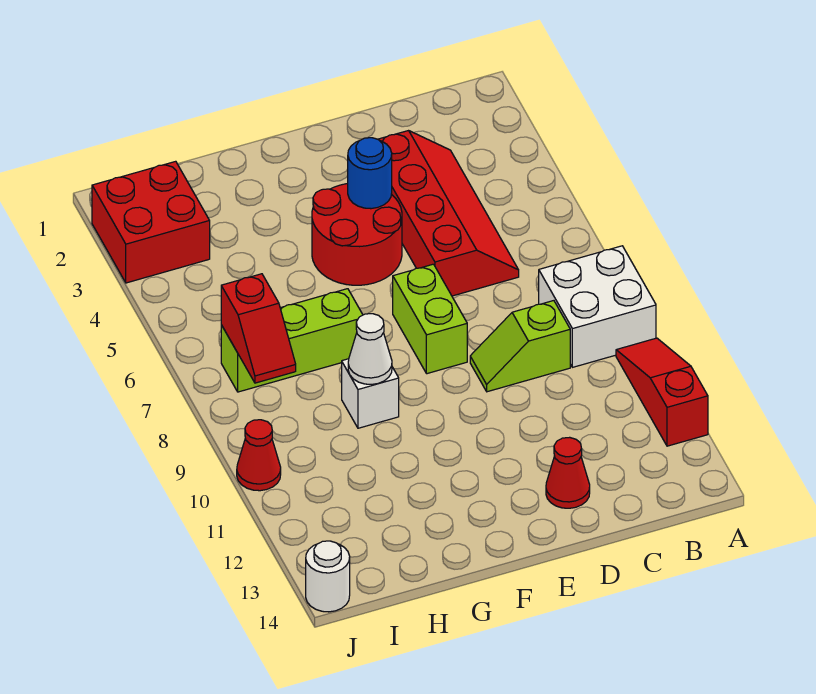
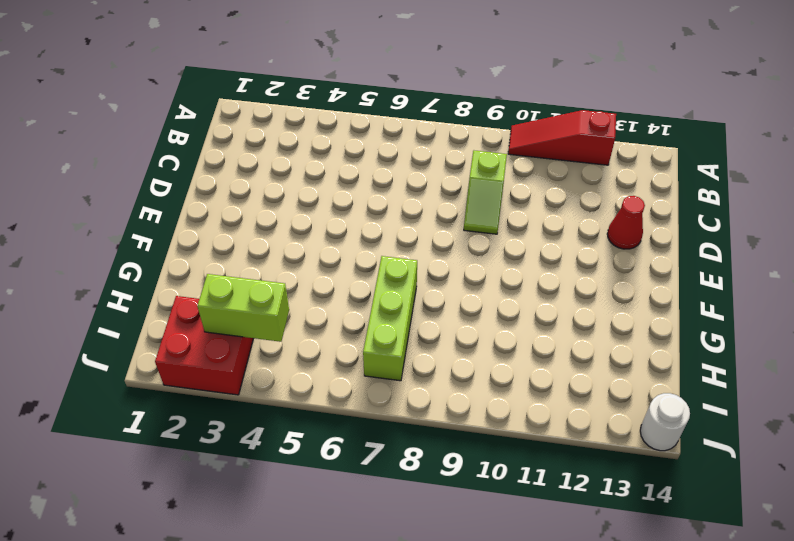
lime brick I3:I4 level 2 -> lime brick E7:E8 level 1
none -> white brick A8:B9 level 1
none -> red slope C3:D6 level 1 top D
none -> red round brick E4:F5 level 1

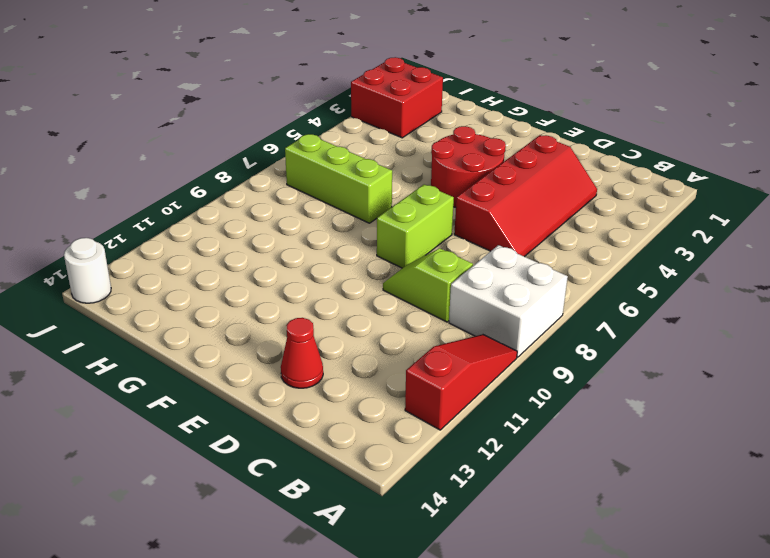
none -> white brick G9 level 1
none -> red cone J10 level 1
none -> blue round brick E4 level 2

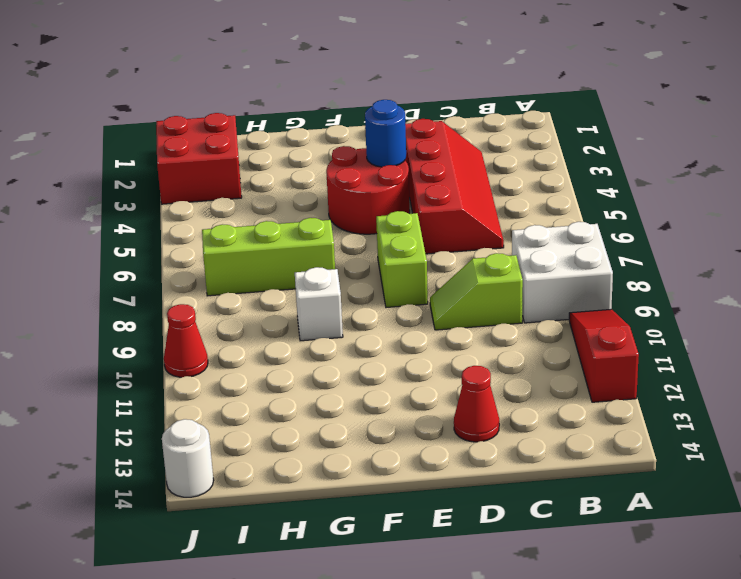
none -> white cone G9 level 2
none -> red slope I7:I8 level 2 top 7

